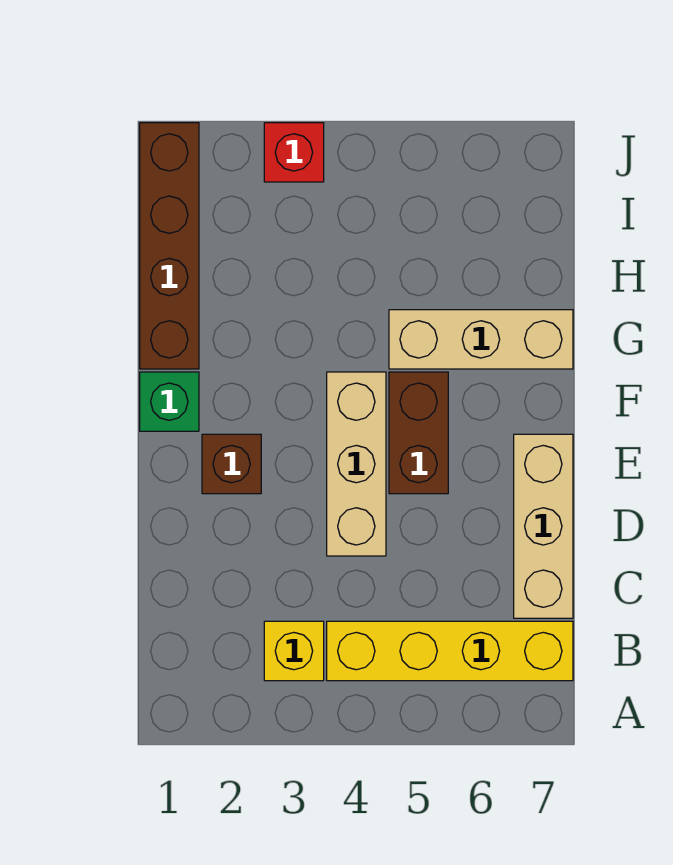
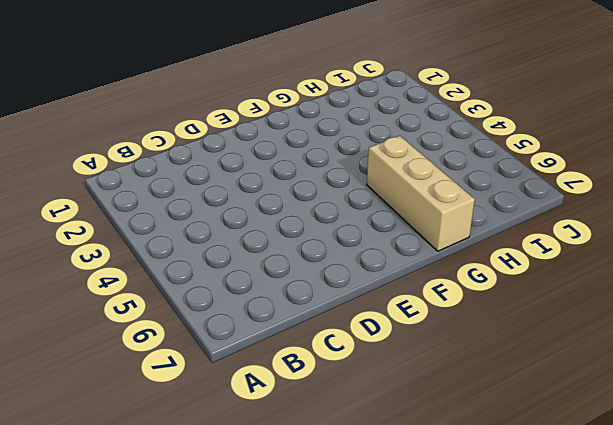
none -> yellow brick B3 level 1
none -> yellow brick B4:B7 level 1

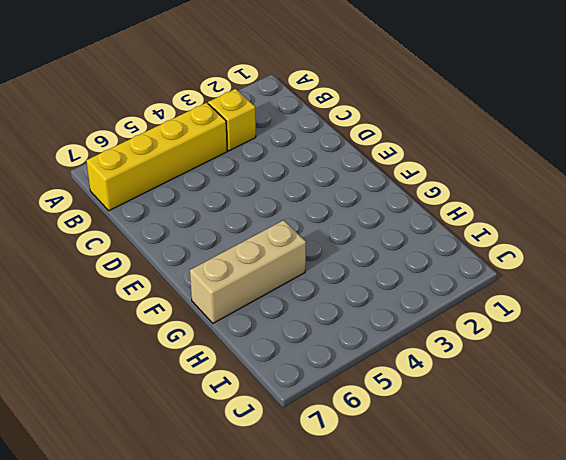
none -> tan brick C7:E7 level 1
none -> tan brick D4:F4 level 1

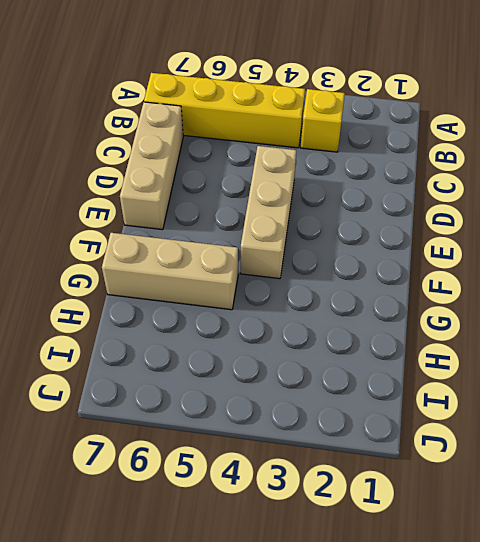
none -> brown brick E2 level 1
none -> brown brick E5:F5 level 1

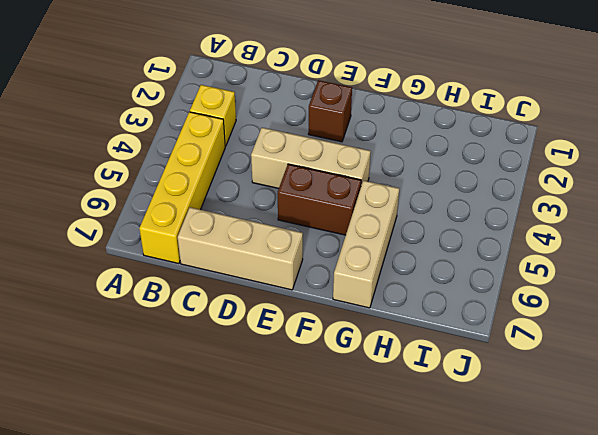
none -> green brick F1 level 1
none -> brown brick G1:J1 level 1

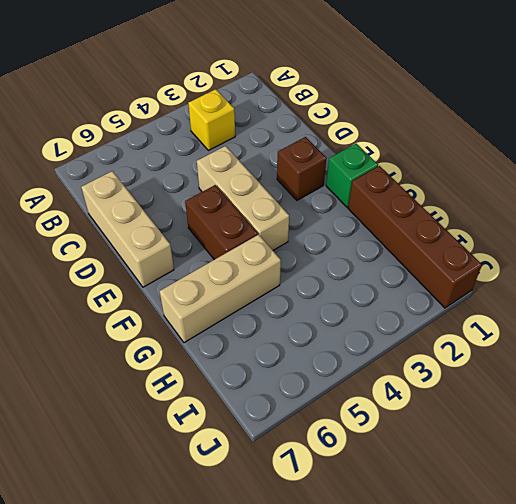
none -> yellow brick B4:B7 level 1
none -> red brick J3 level 1

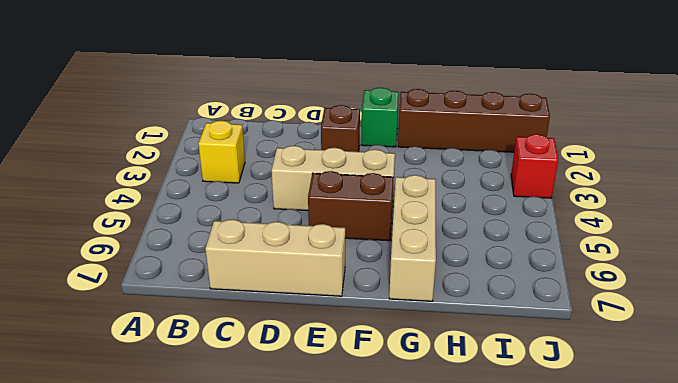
none -> yellow brick B4:B7 level 1

